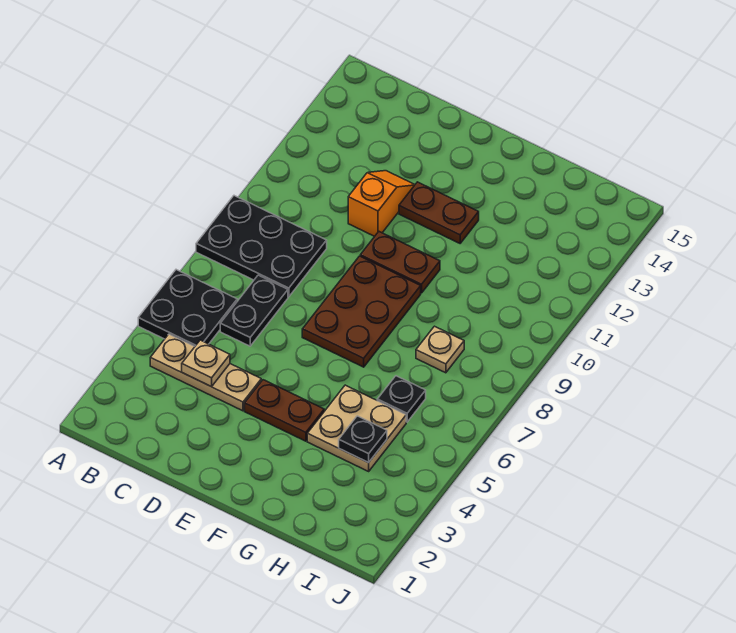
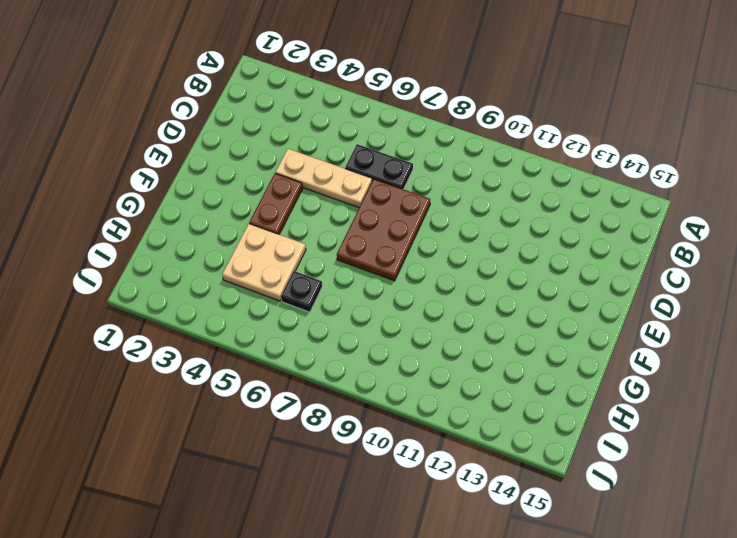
tan plate D4:D6 level 1 -> tan plate B4:D4 level 1
brown plate D7:F8 level 1 -> brown plate E7:F9 level 1
none -> black plate A5:B6 level 1
none -> black plate A8:C9 level 1
none -> orange slope D11:D12 level 1 top 11

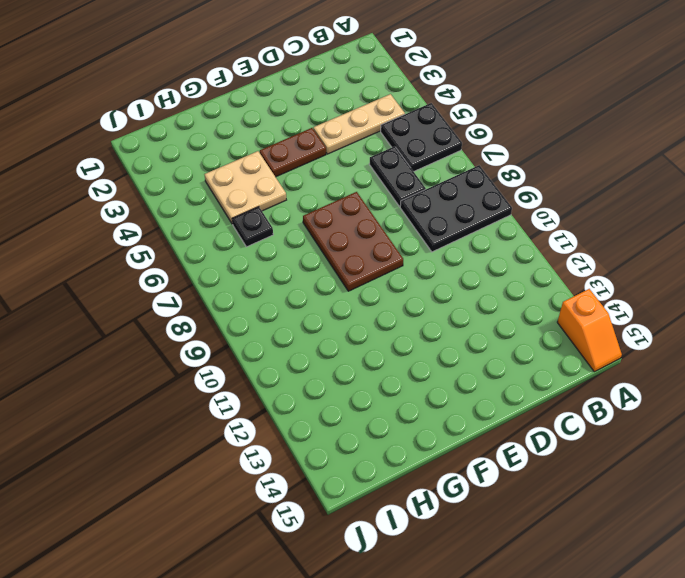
orange slope A14:A15 level 1 top 14 -> orange slope D11:D12 level 1 top 11
none -> brown plate E10:F10 level 1
none -> brown plate E12:F12 level 1
none -> tan plate H8 level 1

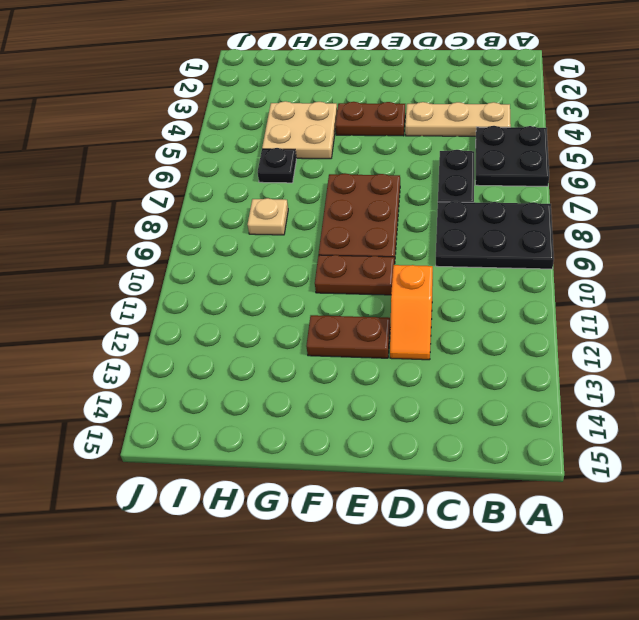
none -> tan plate C4 level 2
none -> black plate H4 level 2

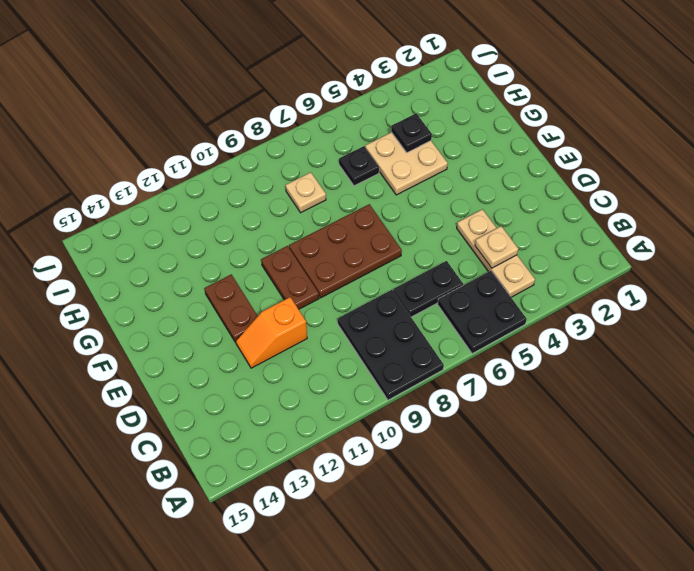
none -> brown plate E4:F4 level 1

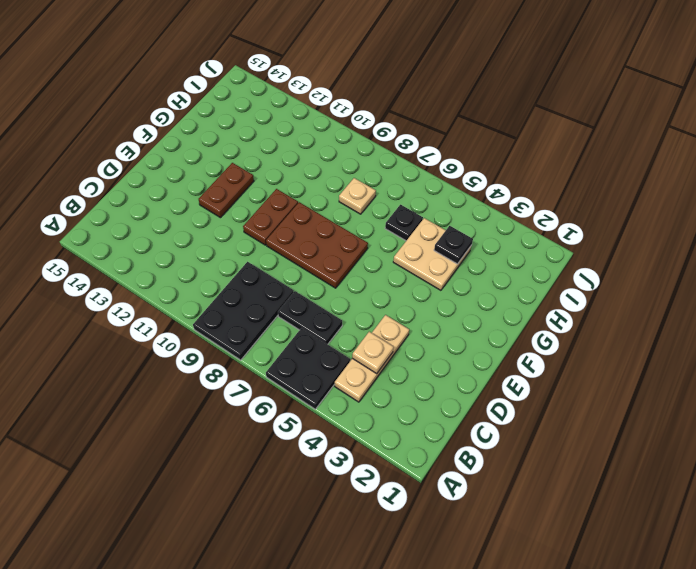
none -> orange slope D11:D12 level 1 top 11
none -> brown plate E4:F4 level 1

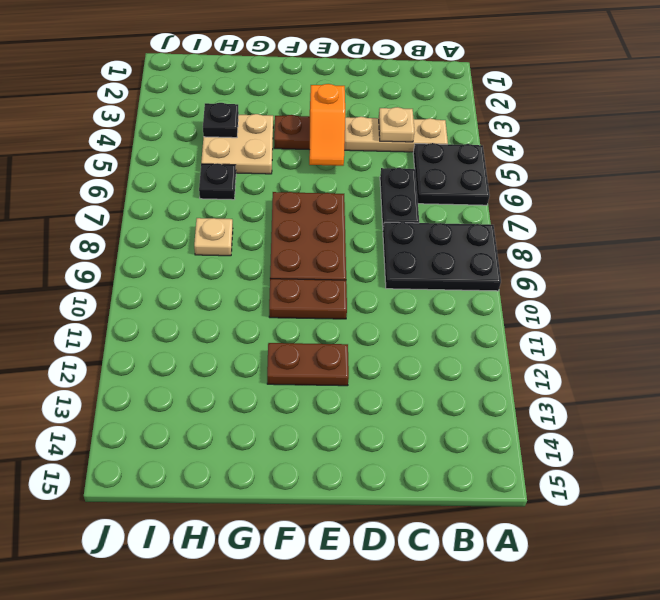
orange slope E4:E5 level 2 top 4 -> orange slope D11:D12 level 1 top 11

